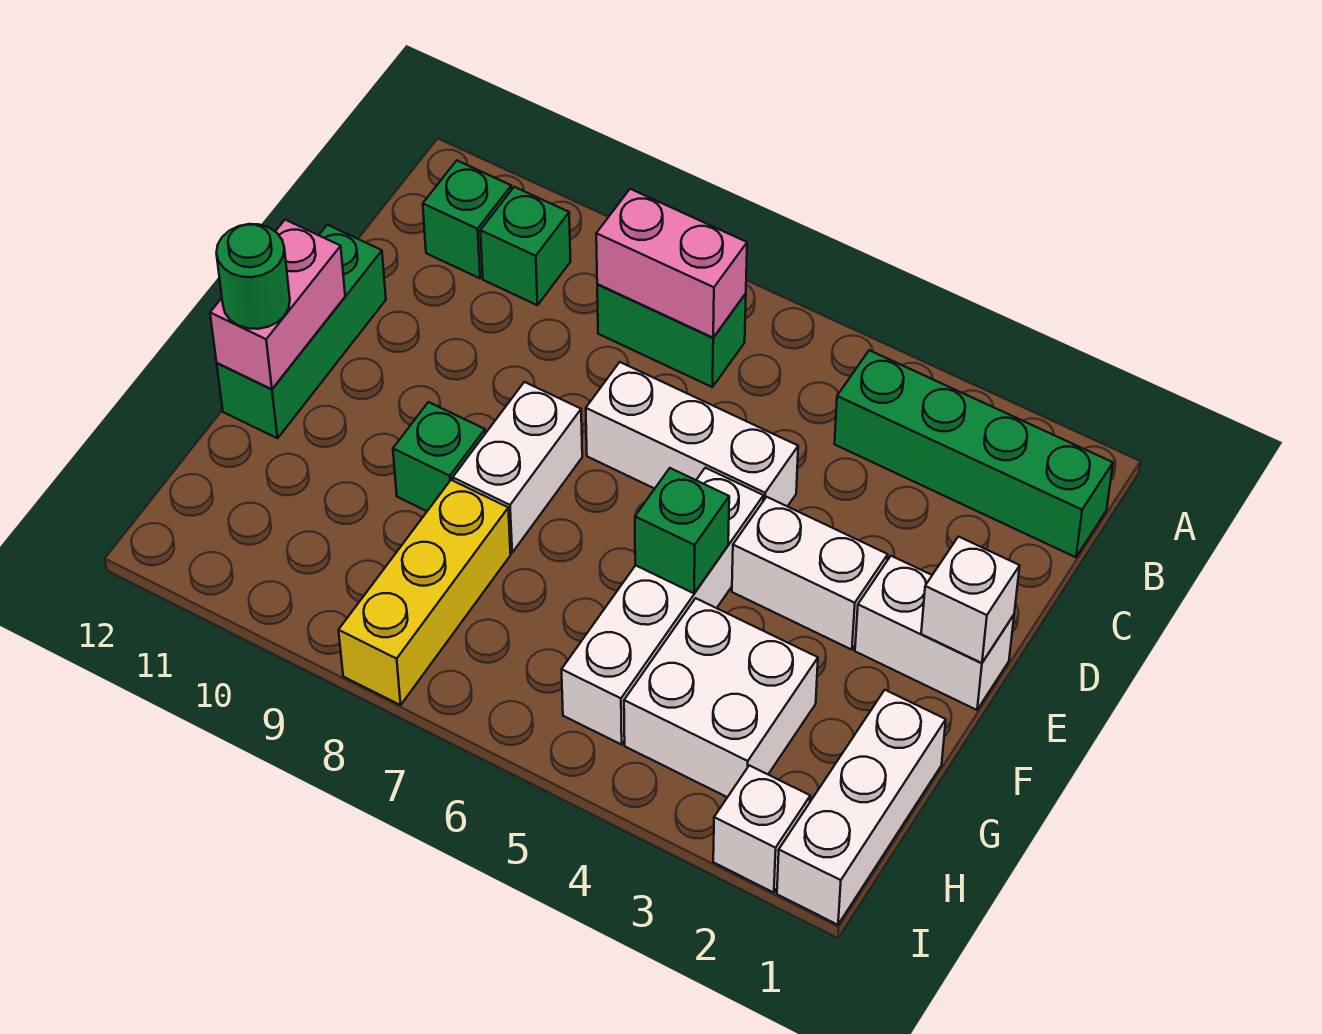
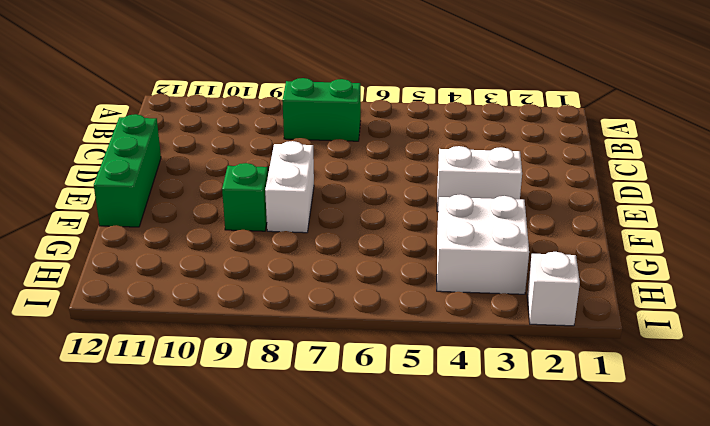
none -> green brick B1:B4 level 1
none -> green brick B10 level 1
none -> green brick B11 level 1

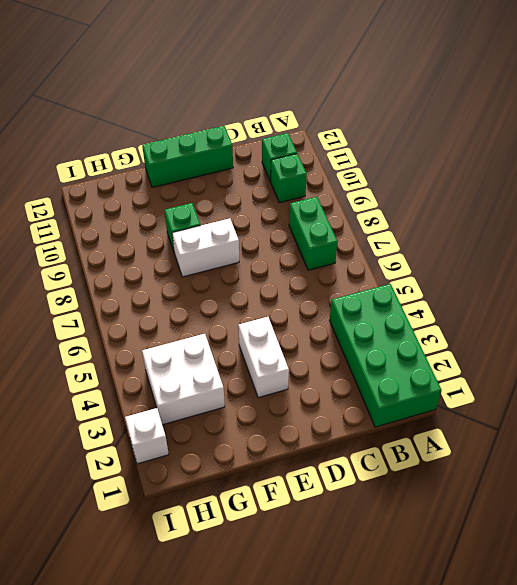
green brick A1:B4 level 1 -> green brick B1:B4 level 1
none -> white brick D5:D7 level 1
none -> white brick E1:E2 level 1
none -> white brick E5:H5 level 1

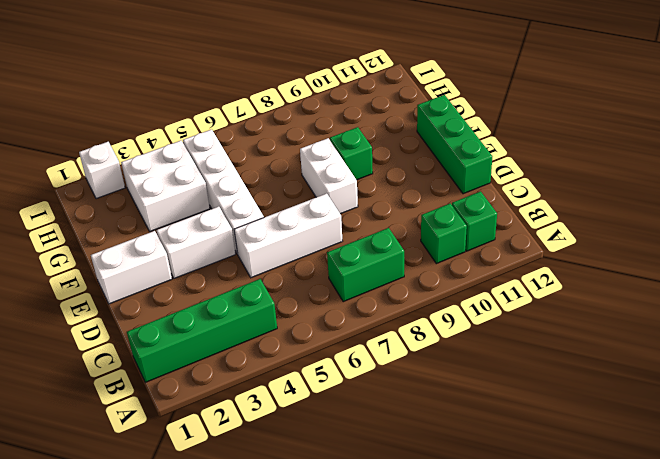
none -> white brick G1:I1 level 1
none -> yellow brick G8:I8 level 1
none -> pink brick B7:B8 level 2

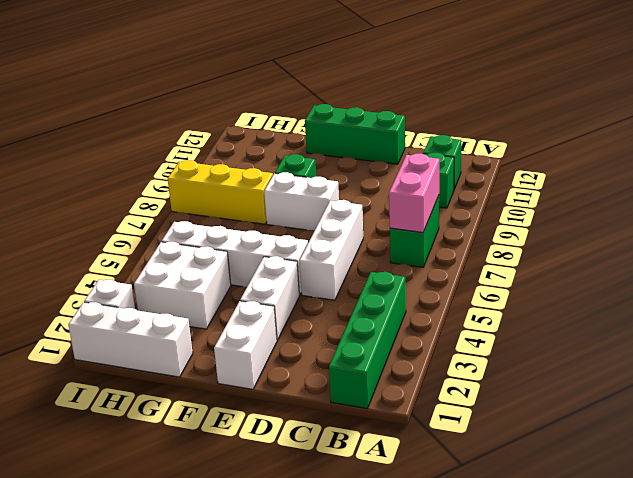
none -> white brick E1 level 2
none -> pink brick E12:F12 level 2
none -> green brick F5 level 2

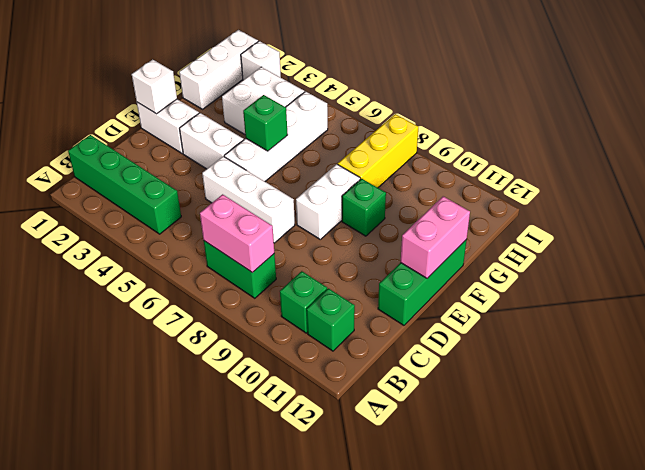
none -> green round brick F12 level 3

